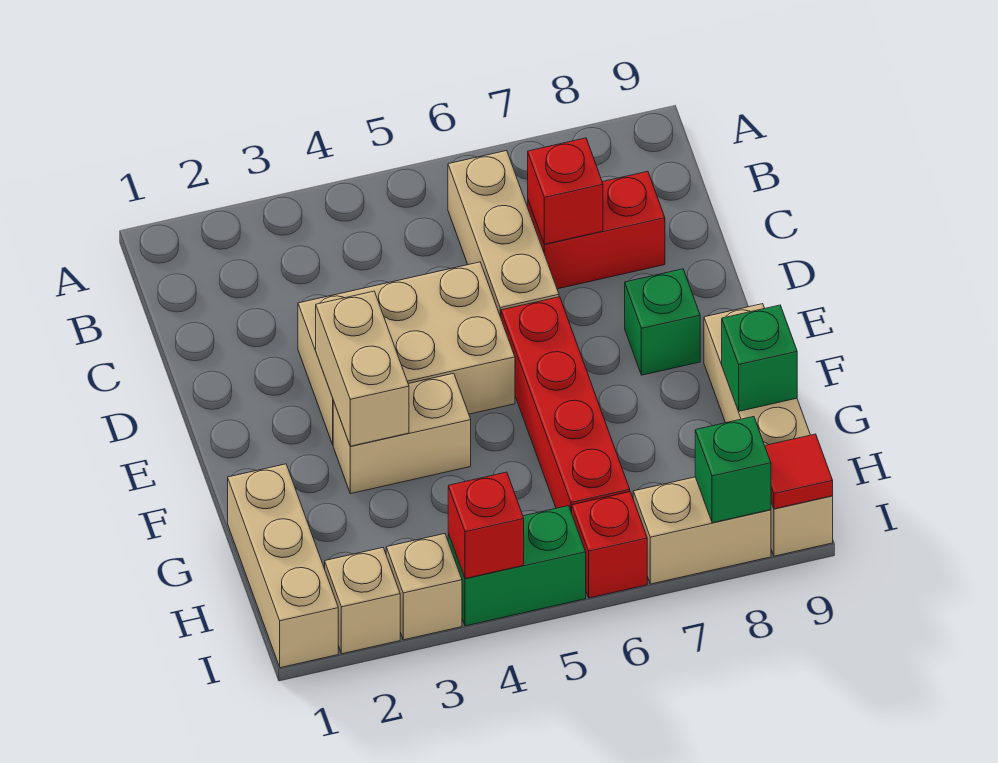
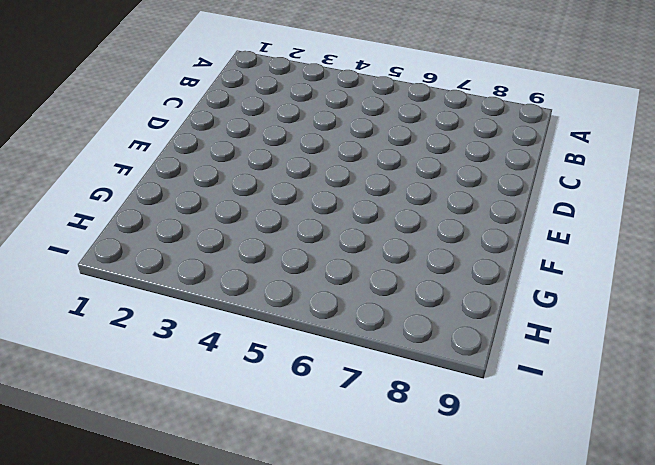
none -> tan brick B6:D6 level 1
none -> red brick C7:C8 level 1
none -> tan brick D3:E5 level 1

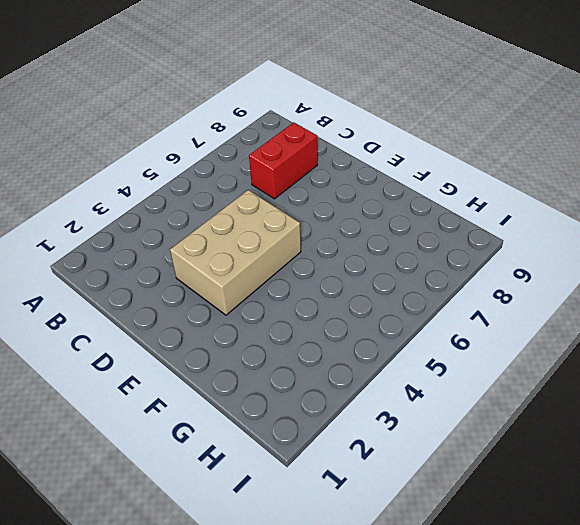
none -> tan brick B6:D6 level 1
none -> red brick E6:H6 level 1
none -> green brick E8 level 1

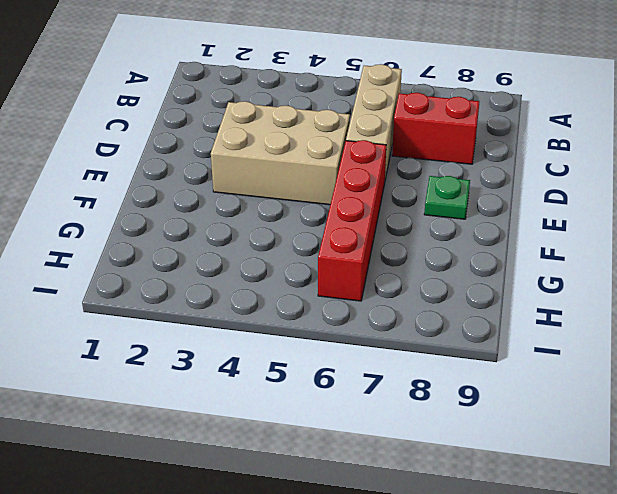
green plate E8 level 1 -> green brick E8 level 1
none -> tan brick F3:F4 level 1
none -> tan brick F9:I9 level 1
none -> tan brick G1:I1 level 1

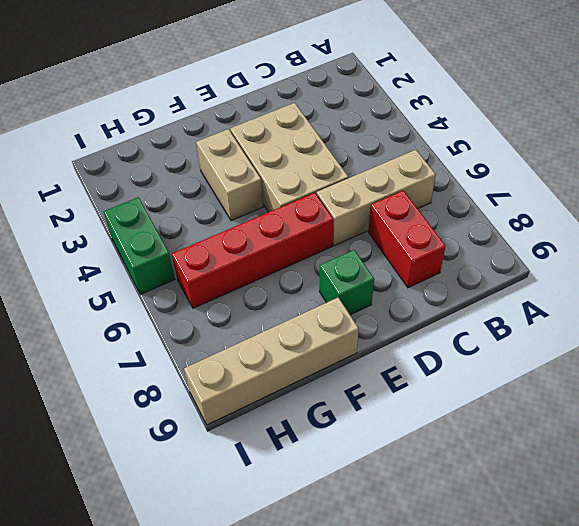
none -> tan brick G1:I1 level 1
none -> tan brick I2 level 1
none -> tan brick I3 level 1

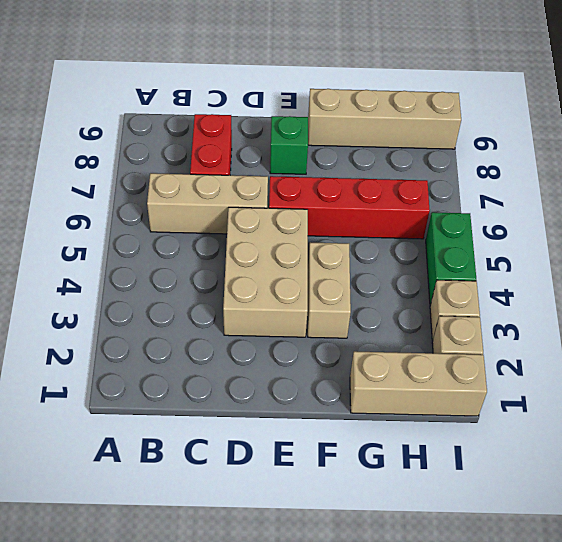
none -> red brick I6 level 1
none -> tan brick I7:I8 level 1
none -> red brick C7 level 2

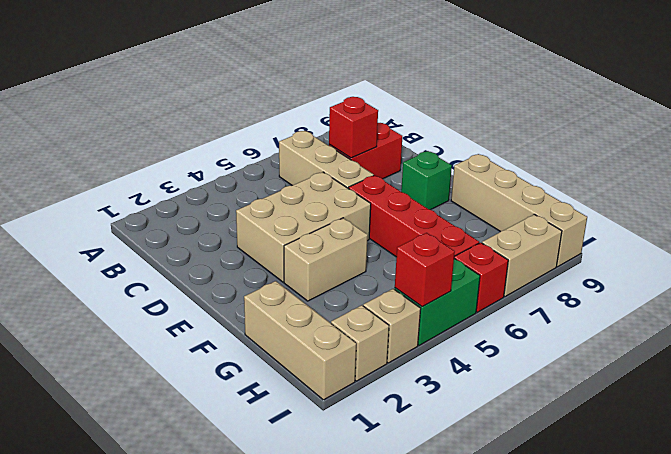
none -> tan brick E3:F3 level 2
none -> green brick G9 level 2
none -> green brick I8 level 2

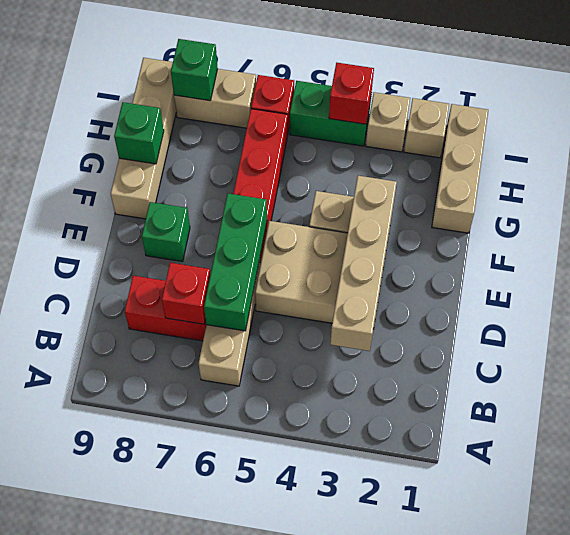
tan brick C3:F3 level 2 -> tan brick E3:F3 level 2
green brick C6:E6 level 2 -> none
none -> red tile I9 level 2

